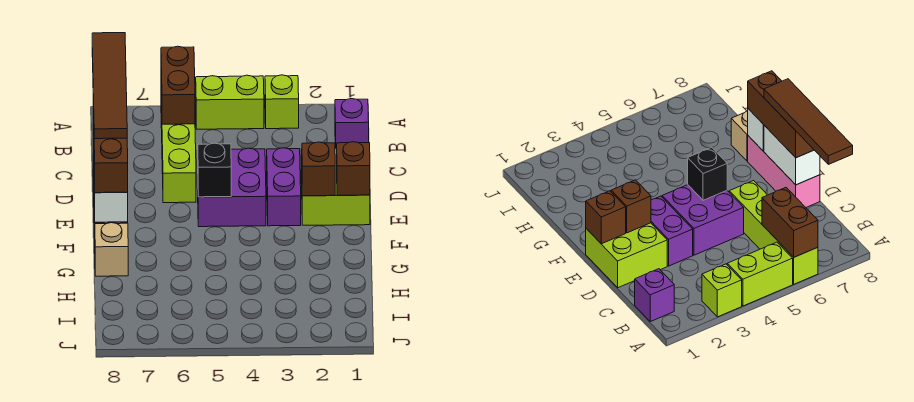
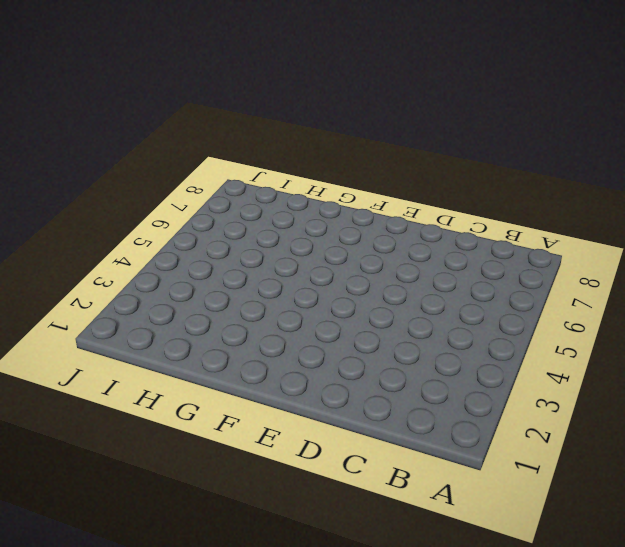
none -> lime brick A3 level 1
none -> lime brick A4:A5 level 1
none -> lime brick A6:D6 level 1

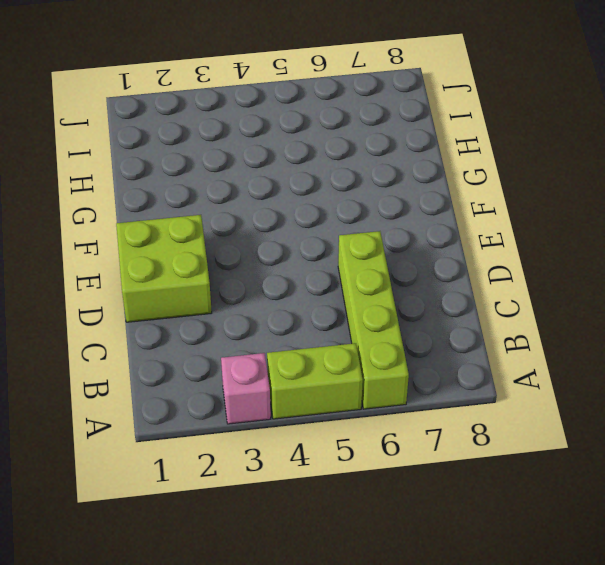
pink brick A3 level 1 -> lime brick A3 level 1
none -> purple brick B1 level 1
none -> purple brick D3:E3 level 1
none -> purple brick D4:E5 level 1

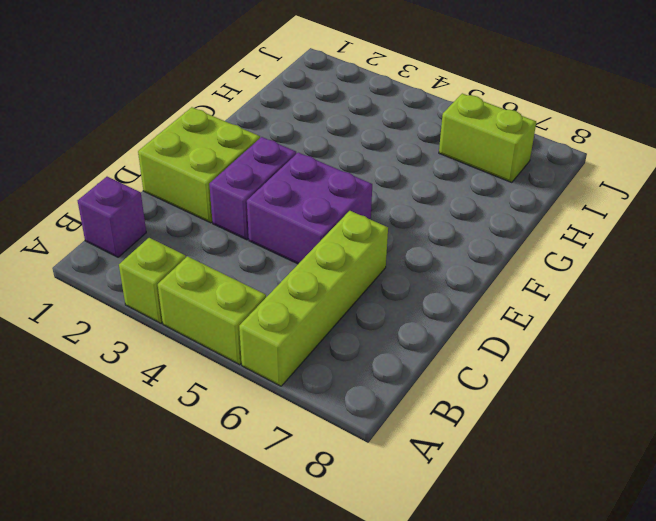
lime brick I6:I7 level 1 -> none
none -> pink brick D8:F8 level 1
none -> tan brick G8 level 1
none -> brown brick A6:B6 level 2

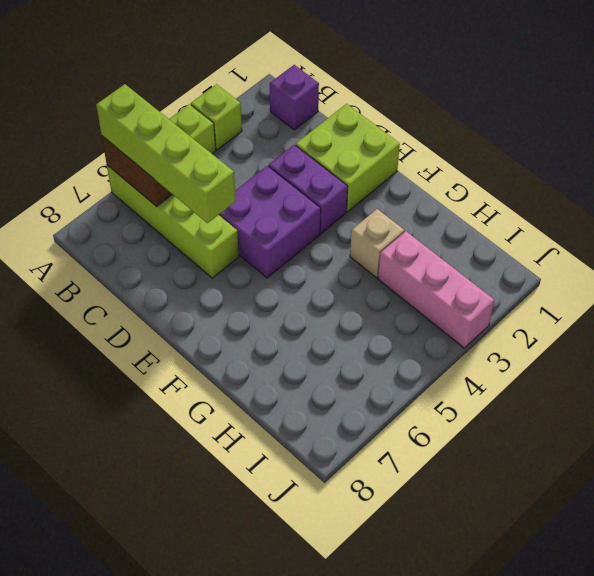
lime brick A6:D6 level 3 -> none
tan brick G3 level 1 -> tan brick G8 level 1
pink brick H3:J3 level 1 -> pink brick D8:F8 level 1
none -> white brick D8:E8 level 2
none -> brown brick E1 level 2
none -> brown brick E2 level 2

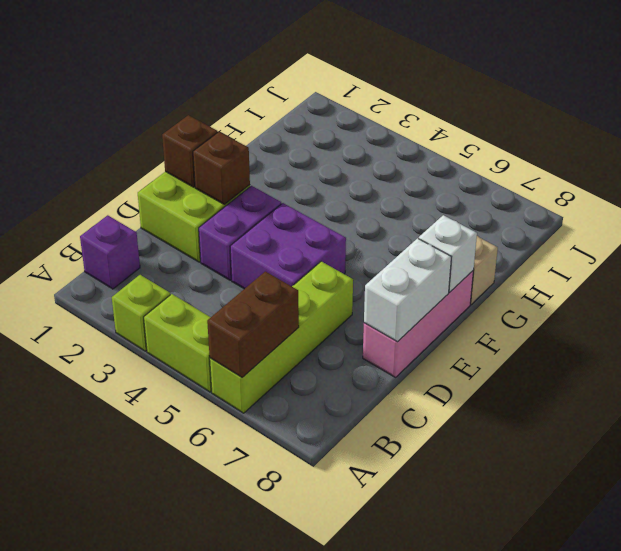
none -> black brick E5 level 2
none -> brown brick D8:F8 level 3
none -> brown tile B8:E8 level 4

